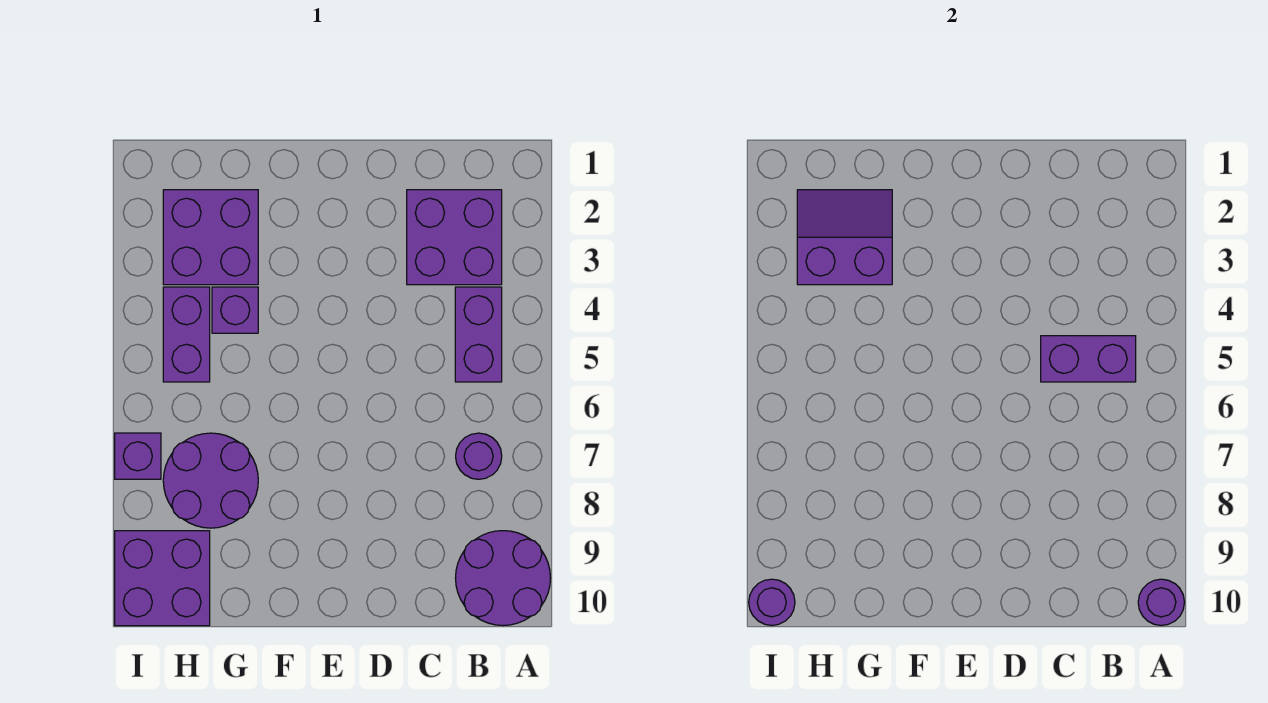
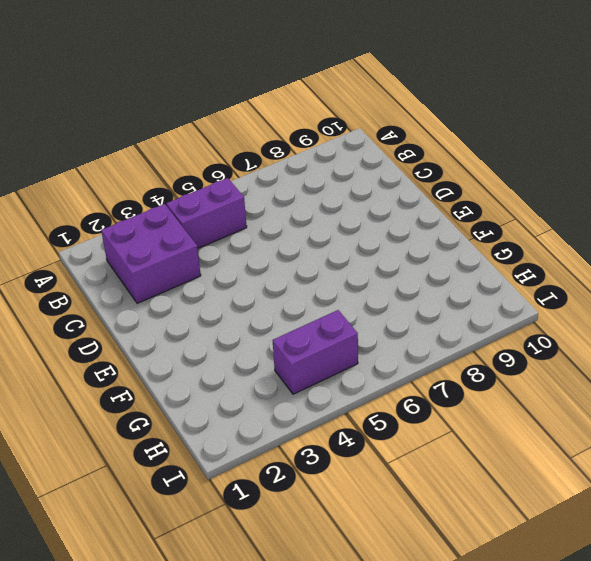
none -> purple round brick A9:B10 level 1
none -> purple round brick B7 level 1
none -> purple brick G2:H3 level 1

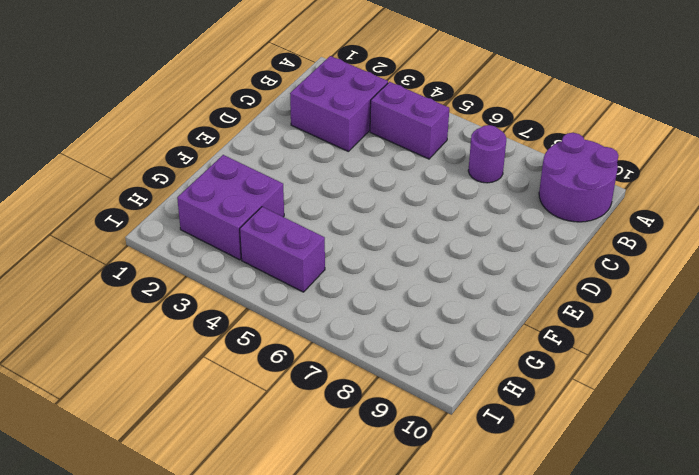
none -> purple brick G4 level 1
none -> purple round brick G7:H8 level 1
none -> purple brick H9:I10 level 1

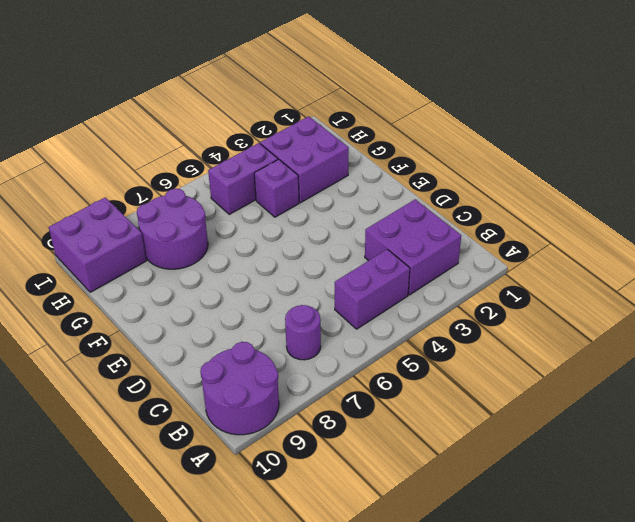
none -> purple brick I7 level 1
none -> purple round brick A10 level 2
none -> purple brick B5:C5 level 2

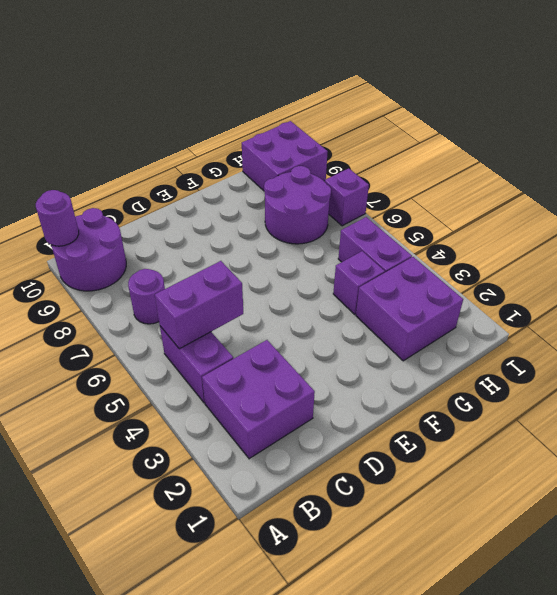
none -> purple slope G2:H3 level 2 top 3
none -> purple round brick I10 level 2

